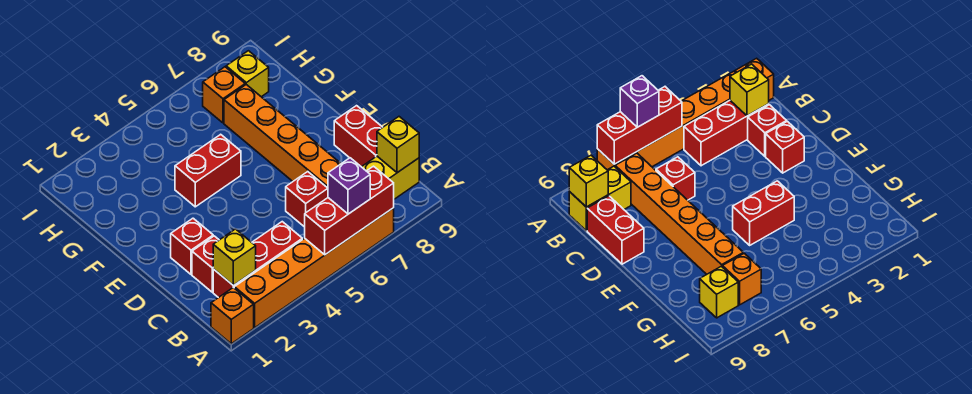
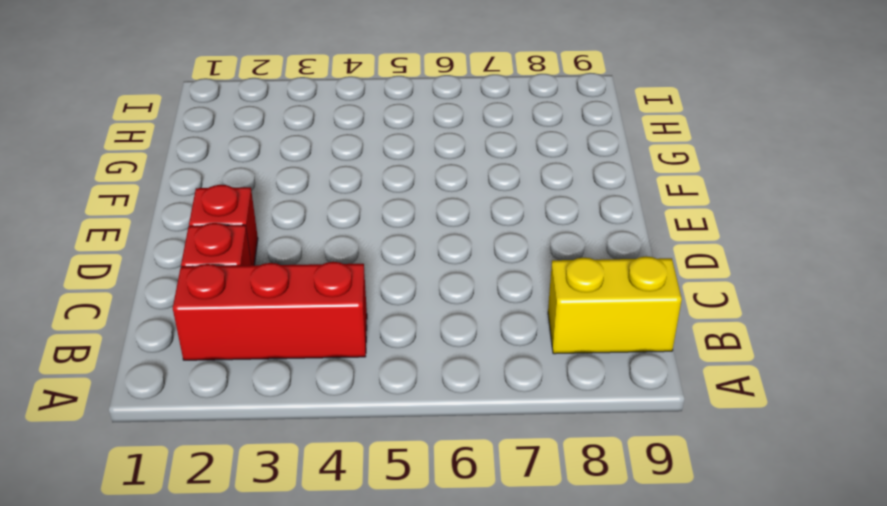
none -> orange brick A1 level 1
none -> orange brick A2:A7 level 1
none -> orange brick B7:G7 level 1

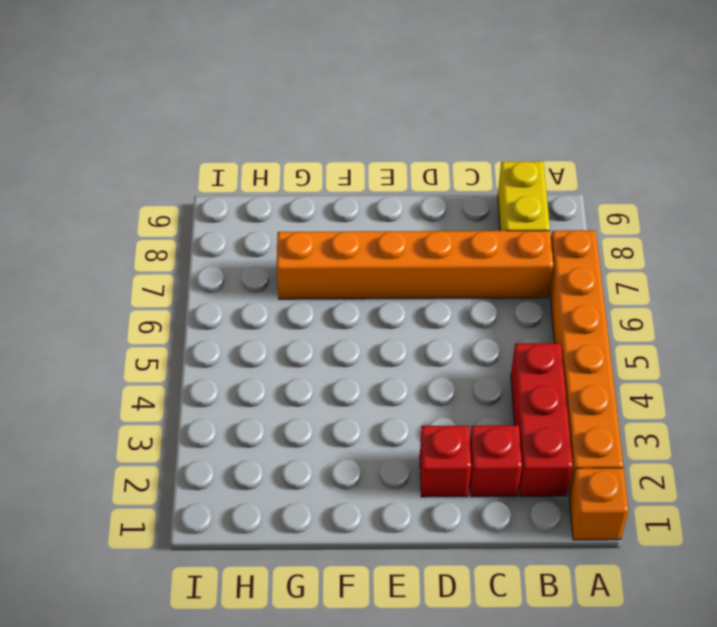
none -> red brick C6 level 1
none -> red brick C9:D9 level 1
none -> red brick F4:F5 level 1

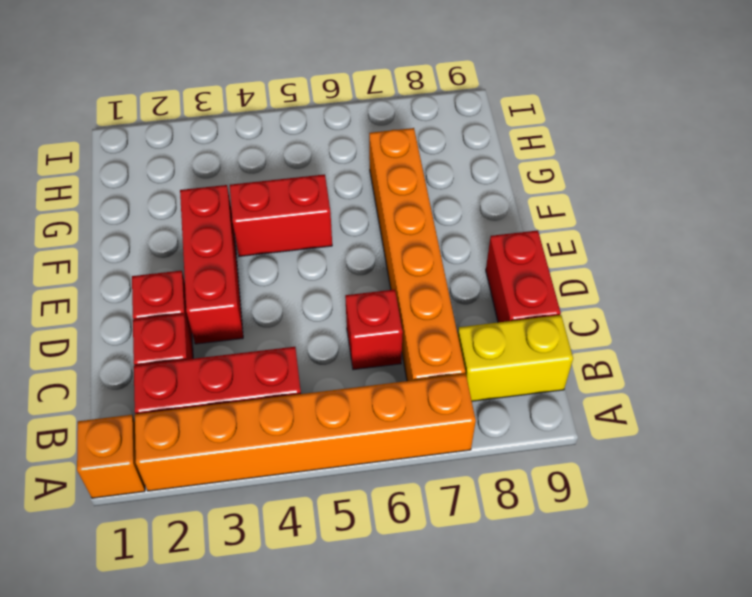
red brick D3:F3 level 1 -> red brick A5:A7 level 2
none -> orange brick H7 level 1
none -> yellow brick H8 level 1
none -> yellow brick B2 level 2

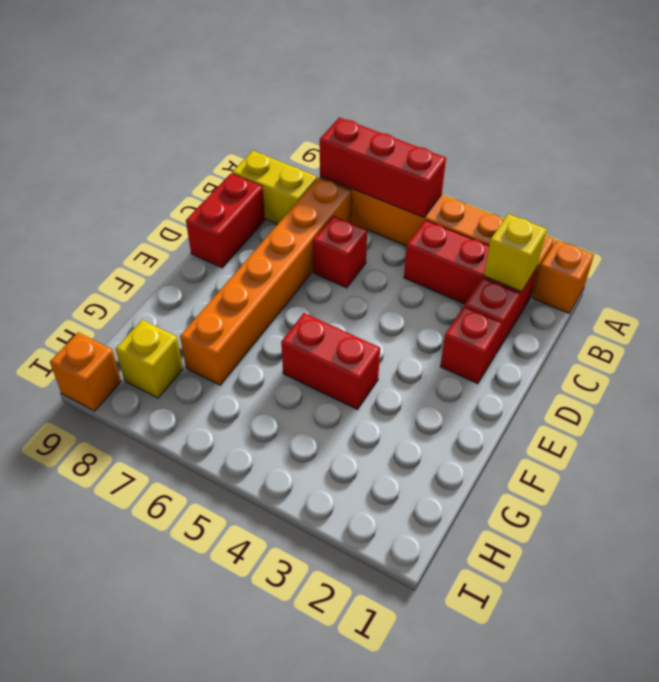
orange brick I9 level 1 -> orange brick H7 level 1
none -> yellow brick B9 level 2
none -> purple brick A6 level 3

